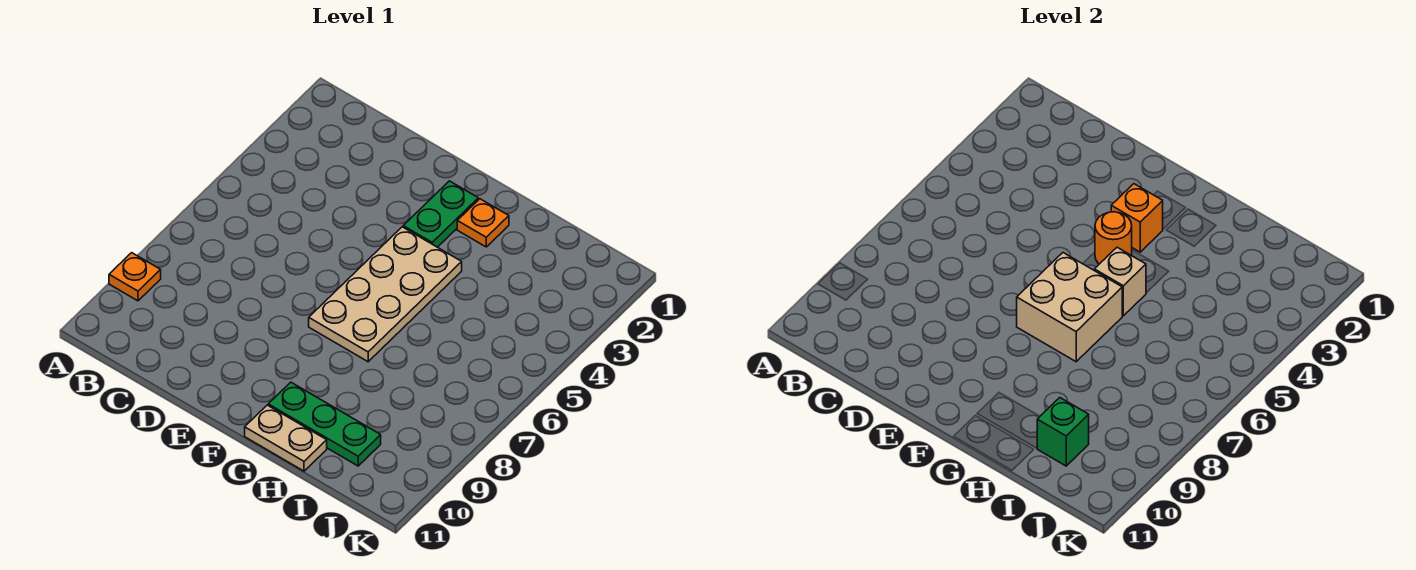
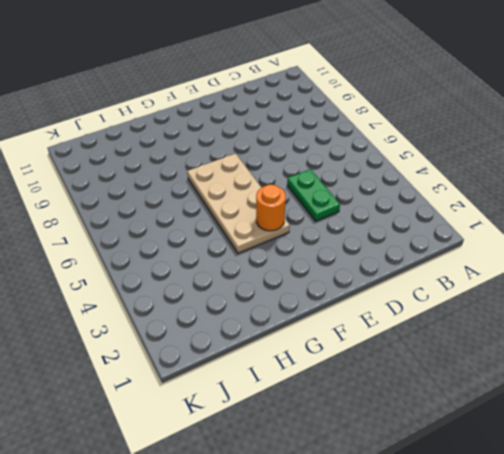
green plate D4:D5 level 1 -> green plate F2:F3 level 1
none -> orange plate A9 level 1
none -> orange plate G2 level 1

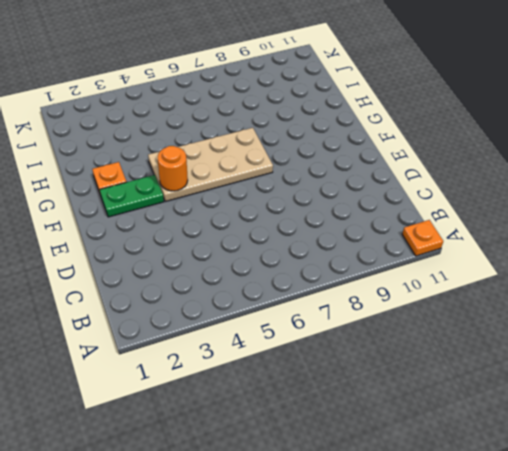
orange plate A11 level 1 -> orange plate A9 level 1
none -> green plate G10:I10 level 1
none -> tan plate G11:H11 level 1

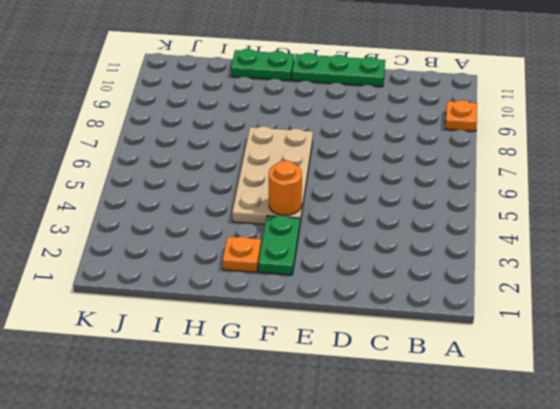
green plate D11:F11 level 1 -> green plate G10:I10 level 1
green plate G11:H11 level 1 -> tan plate G11:H11 level 1
none -> orange brick F3 level 2
none -> tan brick F6:G7 level 2

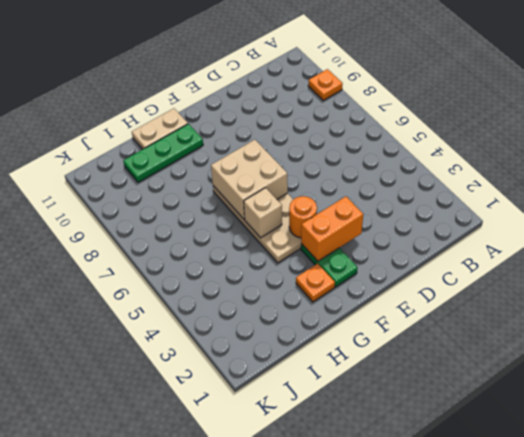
orange brick E3:F3 level 2 -> orange brick F3 level 2
none -> green brick I10 level 2

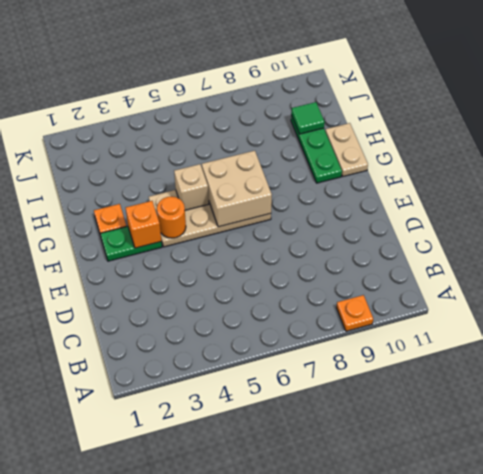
green tile I10 level 2 -> green brick I10 level 2

